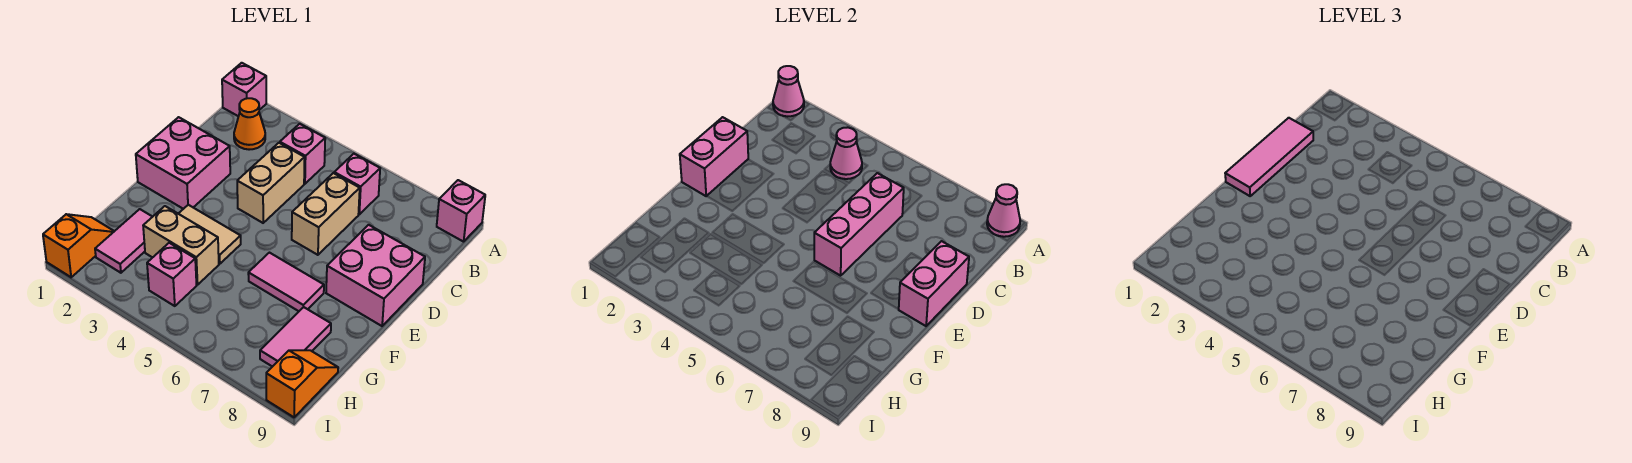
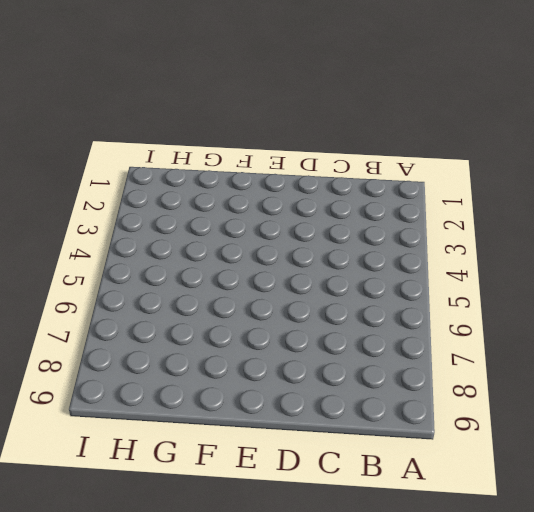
none -> pink brick A1 level 1
none -> pink brick A9 level 1
none -> orange cone B2 level 1

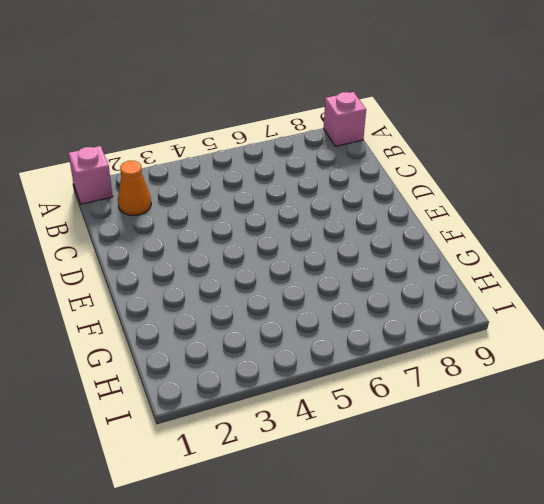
none -> pink brick B4 level 1
none -> pink brick B6 level 1
none -> tan brick C4:D4 level 1

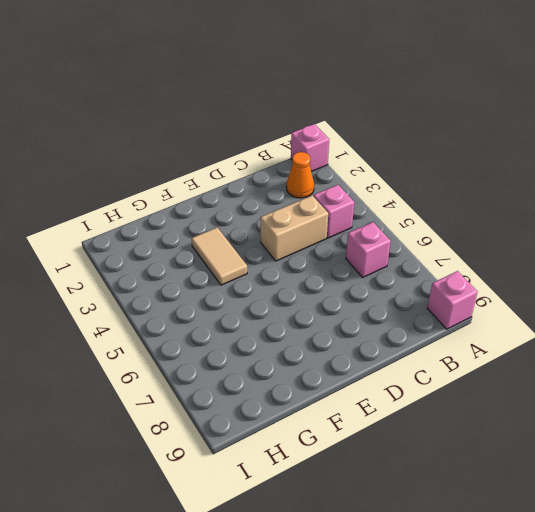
none -> tan brick C6:D6 level 1
none -> pink brick D1:E2 level 1
none -> pink brick D8:E9 level 1

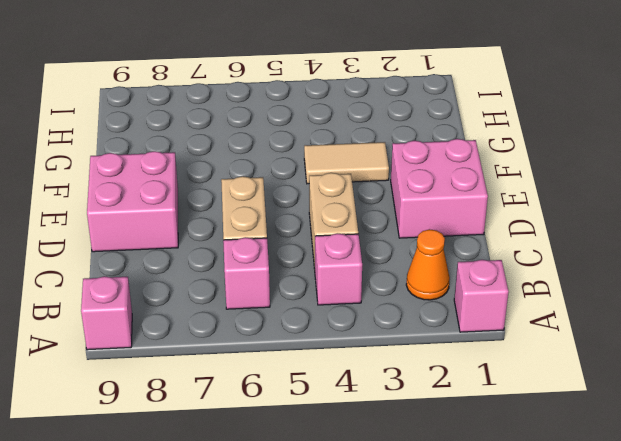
none -> pink tile F6:F7 level 1
none -> pink tile G2:H2 level 1
none -> tan brick G3:G4 level 1

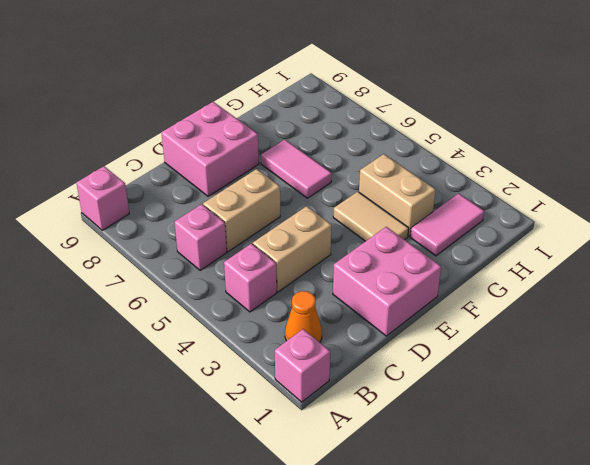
none -> pink tile G8:H8 level 1
none -> orange slope H1:I1 level 1 top I
none -> pink brick H4 level 1

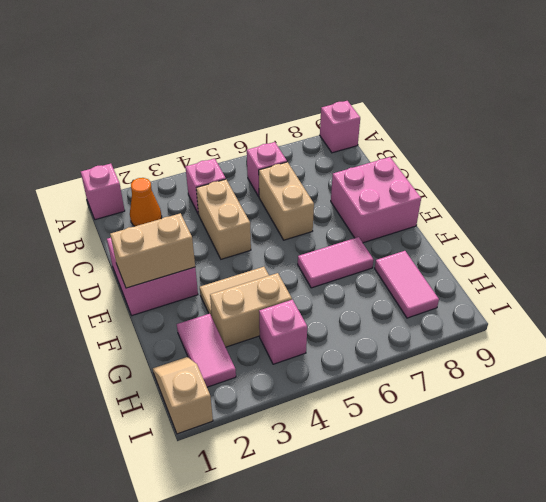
tan brick E1:E2 level 2 -> pink brick D1:E1 level 2
tan slope H1:I1 level 1 top I -> orange slope H1:I1 level 1 top I
none -> orange slope H9:I9 level 1 top I
none -> pink cone A1 level 2
none -> pink cone A9 level 2

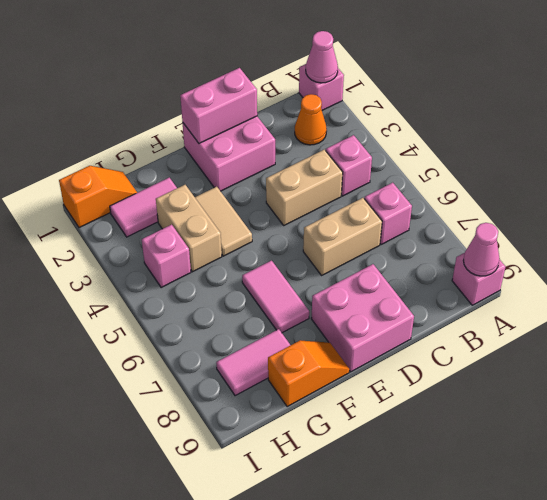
orange slope F9:G9 level 1 top G -> orange slope H9:I9 level 1 top I
none -> pink cone B4 level 2
none -> pink brick C6:E6 level 2
none -> pink brick D9:E9 level 2

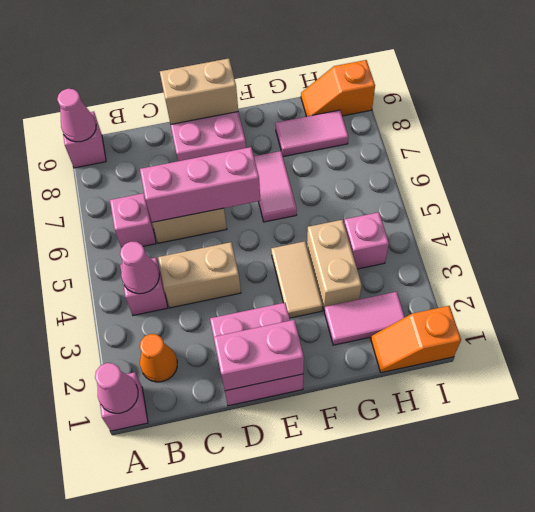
tan brick D9:E9 level 2 -> pink brick D9:E9 level 2
none -> pink tile C1:E1 level 3

